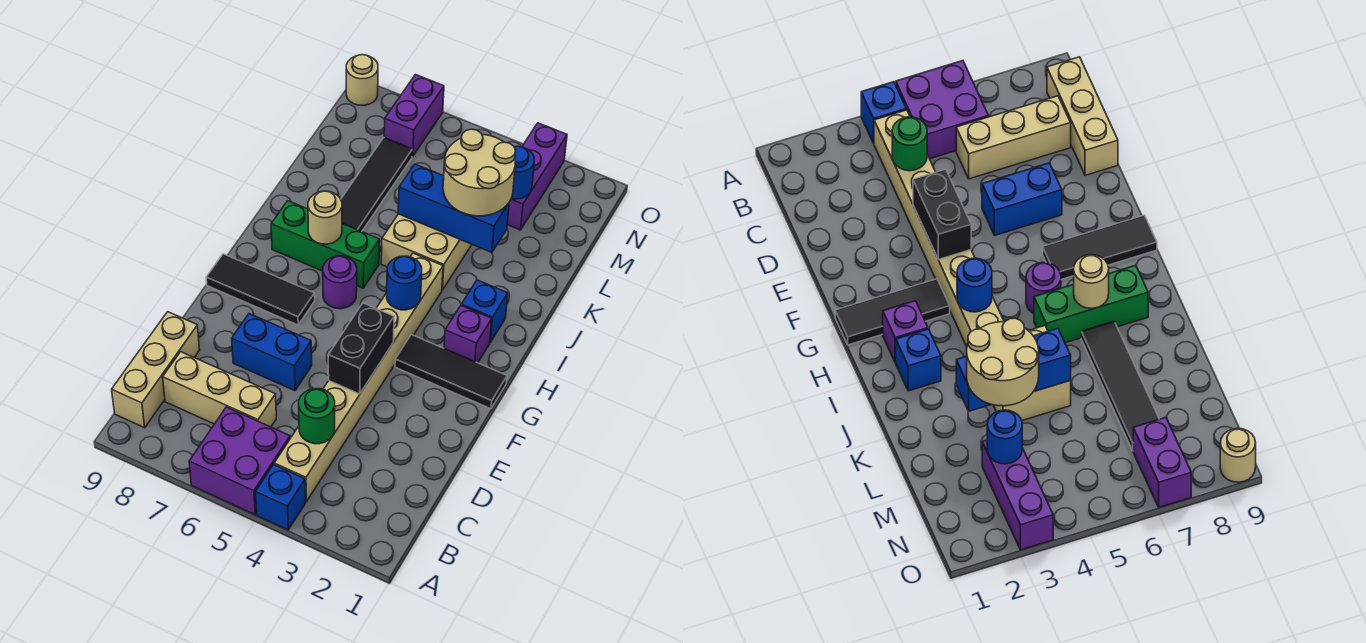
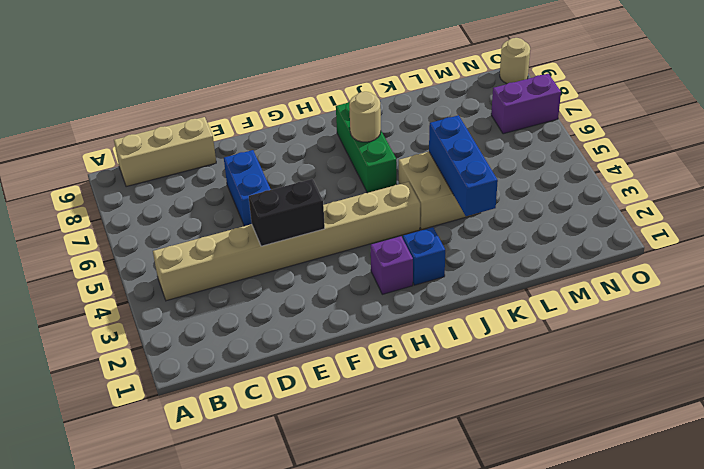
none -> blue brick A4 level 1
none -> purple brick A5:B6 level 1
none -> tan brick C6:C8 level 1

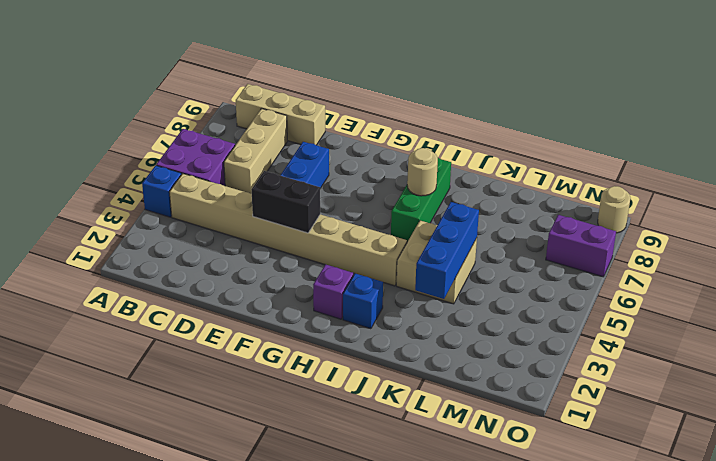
none -> black tile G1:G3 level 1
none -> black tile G7:G9 level 1
none -> purple round brick H6 level 1

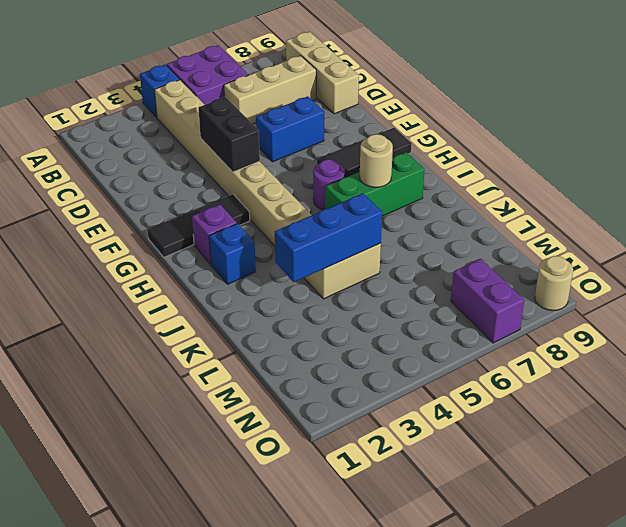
none -> black tile J7:M7 level 1
none -> purple brick M3:O3 level 1
none -> green round brick C4 level 2

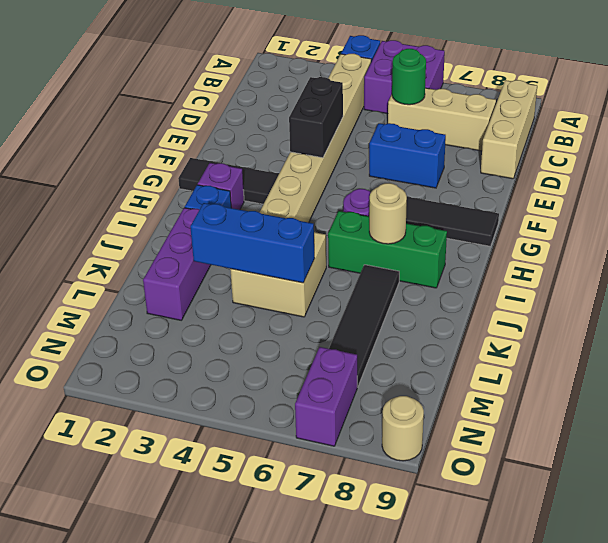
green round brick C6 level 2 -> green round brick C4 level 2
purple brick J2:L2 level 1 -> purple brick M3:O3 level 1
none -> blue round brick H4 level 2
none -> blue round brick M3 level 2
none -> tan round brick K3:L4 level 3

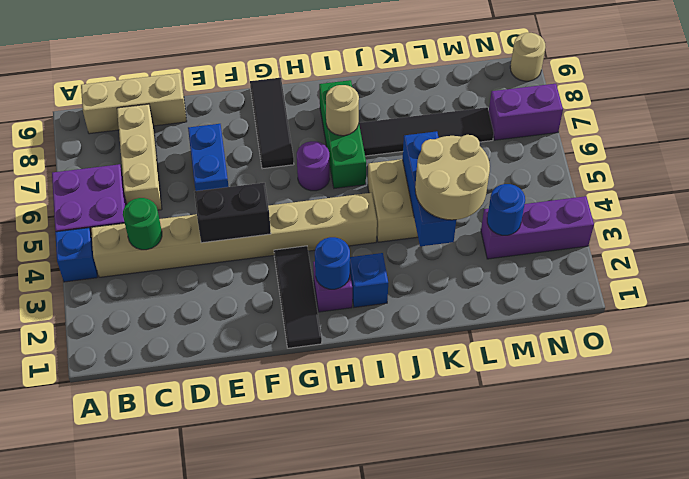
blue round brick H2 level 2 -> blue round brick H4 level 2

